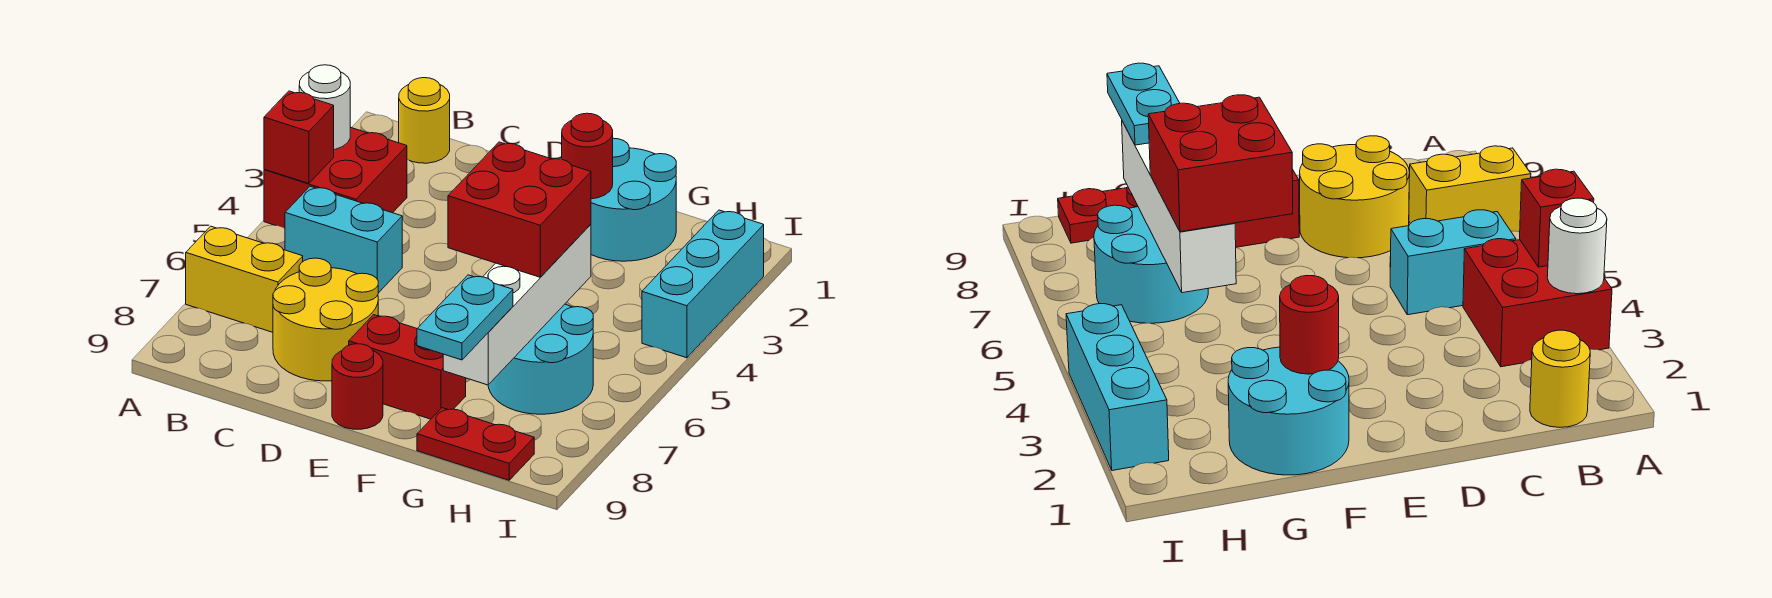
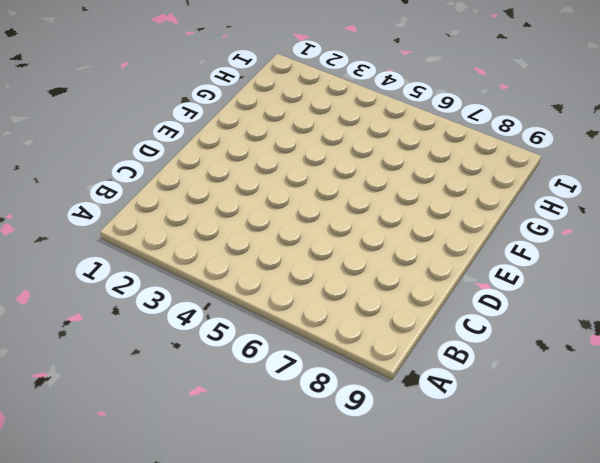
none -> red brick A3:B4 level 1
none -> yellow brick A7:B7 level 1
none -> yellow round brick B1 level 1

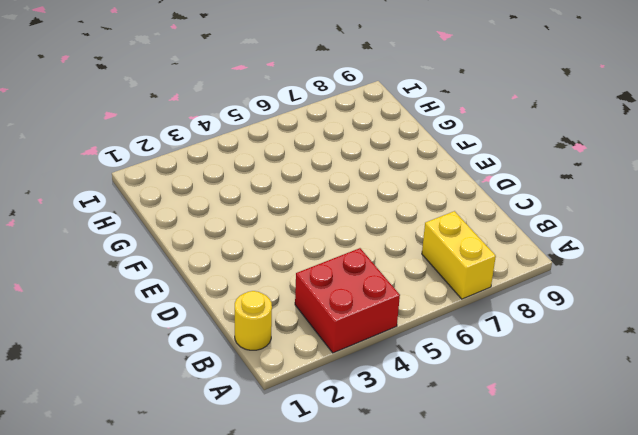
none -> cyan brick B5:C5 level 1
none -> yellow round brick C7:D8 level 1
none -> red brick E8:F8 level 1

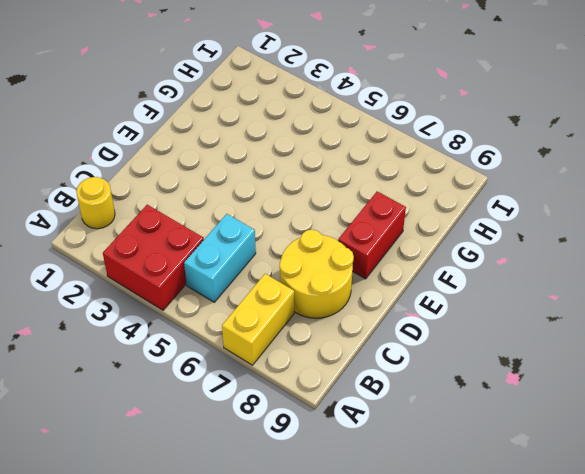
none -> red round brick E9 level 1
none -> cyan round brick F1:G2 level 1
none -> cyan round brick G6:H7 level 1

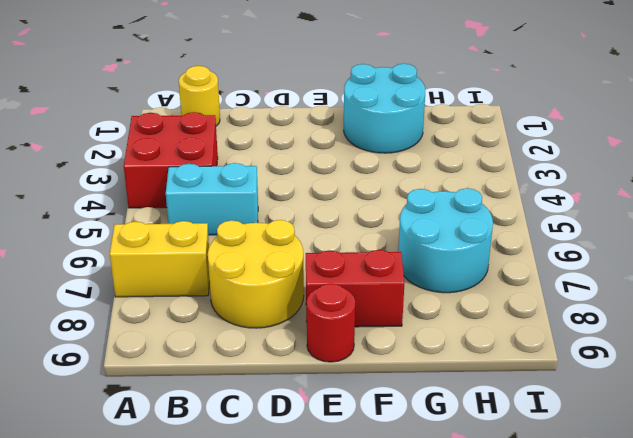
none -> red plate G9:H9 level 1
none -> cyan brick I2:I4 level 1
none -> white round brick A3 level 2

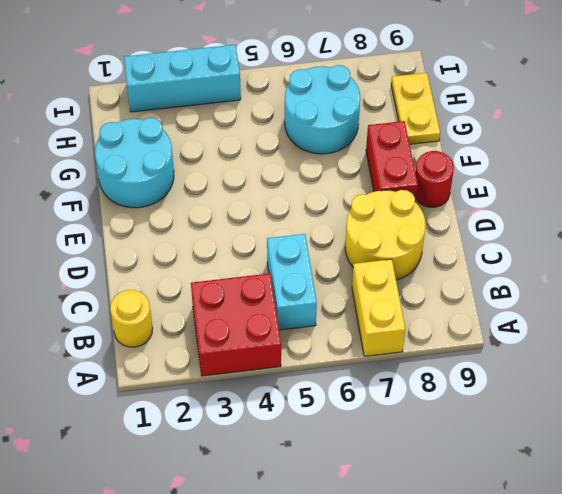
yellow plate G9:H9 level 1 -> red plate G9:H9 level 1
none -> white round brick A3 level 2
none -> red brick A4 level 2
none -> red round brick F2 level 2

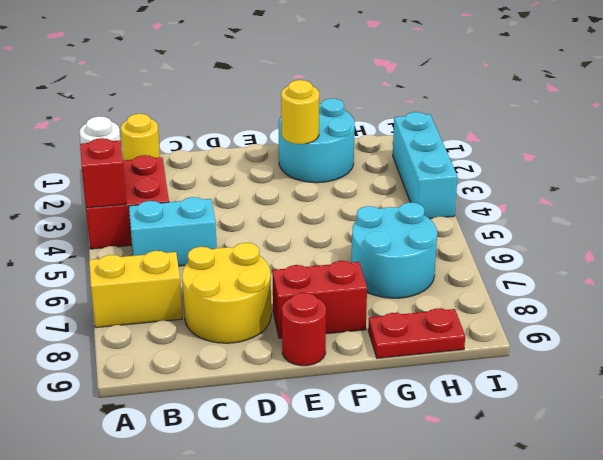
yellow round brick F2 level 2 -> red round brick F2 level 2
none -> white brick G5:G8 level 2
none -> red brick F5:G6 level 3
none -> cyan plate G8:G9 level 3

